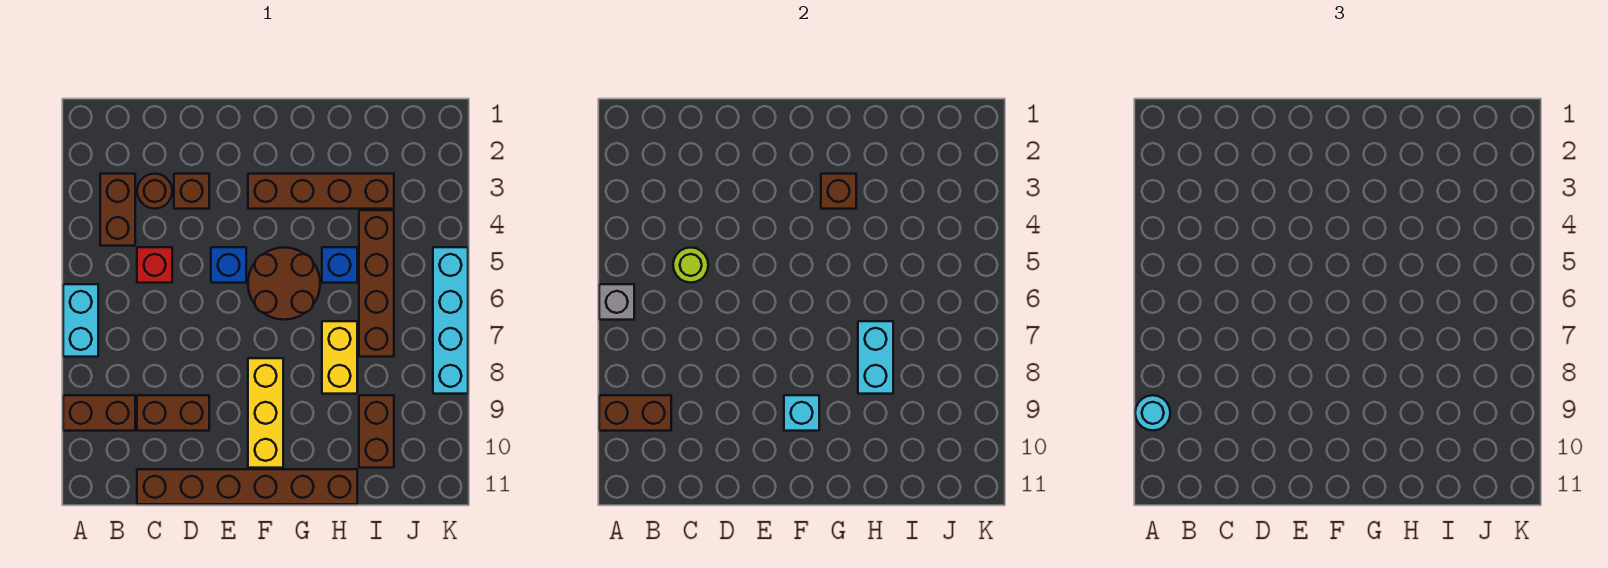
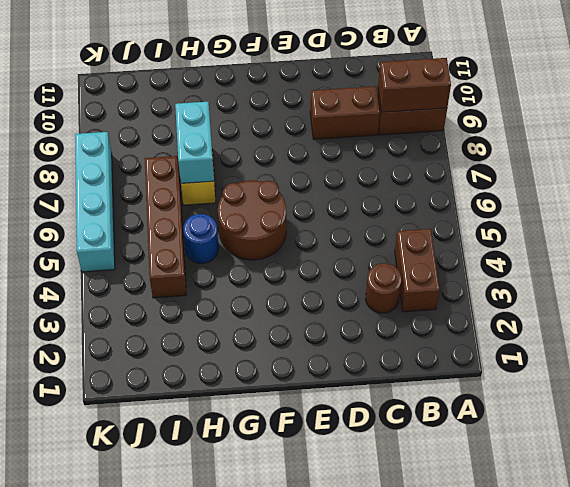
blue round brick H5 level 1 -> blue brick H5 level 1
none -> cyan brick A6:A7 level 1
none -> red brick C5 level 1
none -> brown brick C11:H11 level 1

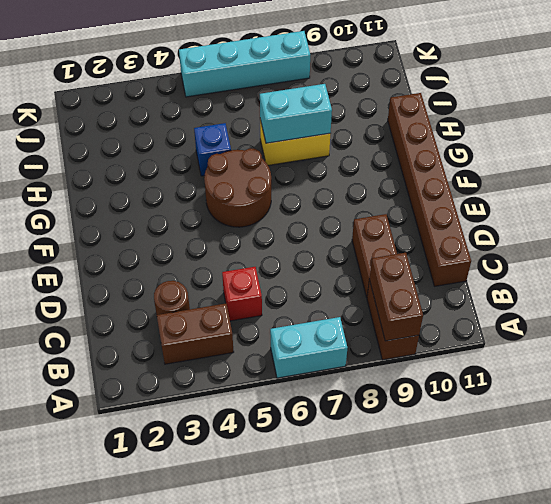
none -> brown brick D3 level 1
none -> blue brick E5 level 1
none -> brown brick F3:I3 level 1

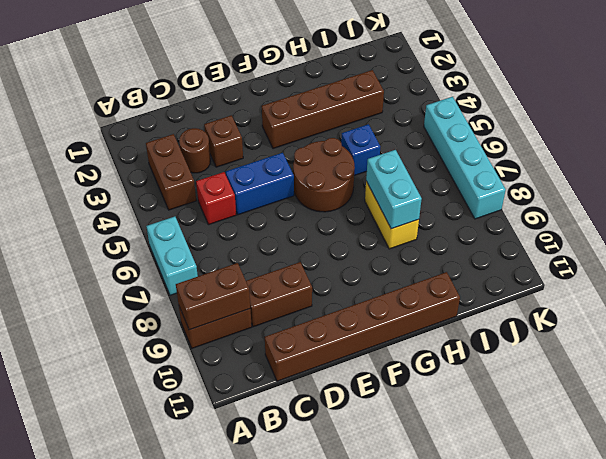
blue brick D5:E5 level 1 -> blue brick E5 level 1
none -> yellow brick F8:F10 level 1
none -> brown brick I4:I7 level 1
none -> brown brick I9:I10 level 1

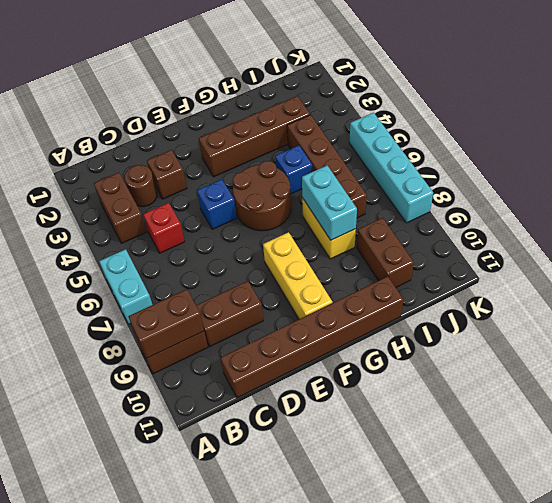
none -> grey brick A6 level 2
none -> lime round brick C5 level 2
none -> cyan brick F9 level 2

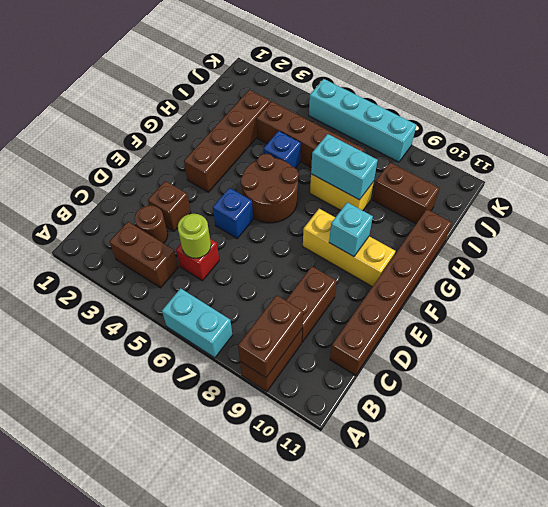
none -> grey brick A6 level 2
none -> brown brick G3 level 2
none -> cyan round brick A9 level 3

